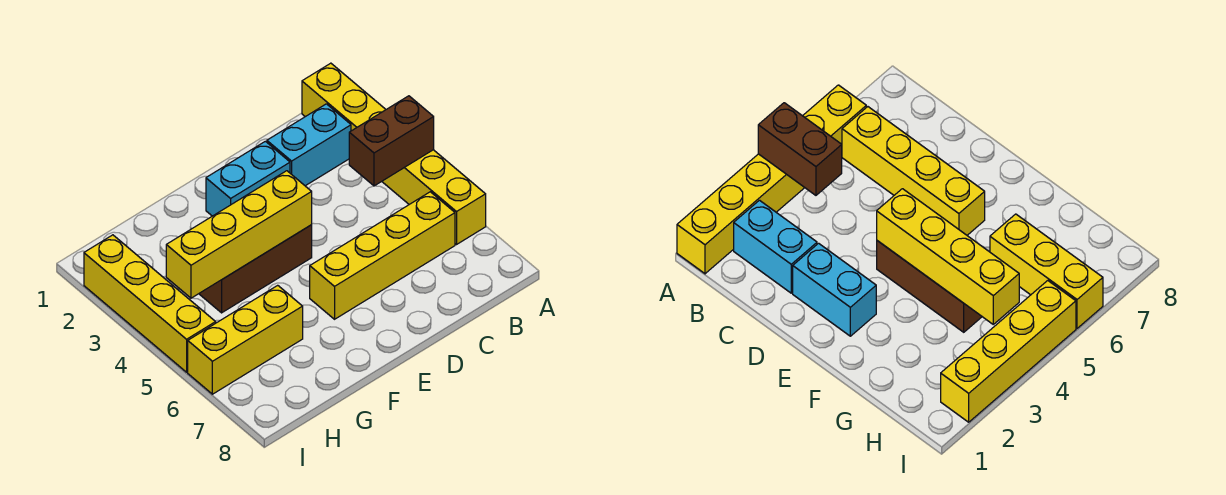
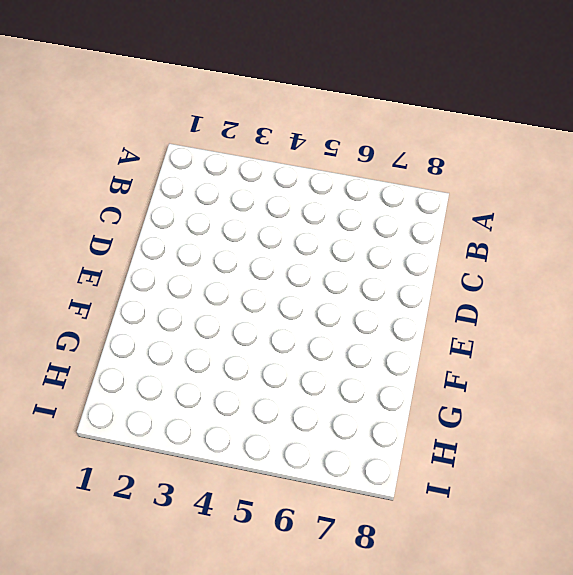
none -> yellow brick A1:A6 level 1
none -> cyan brick B2:C2 level 1

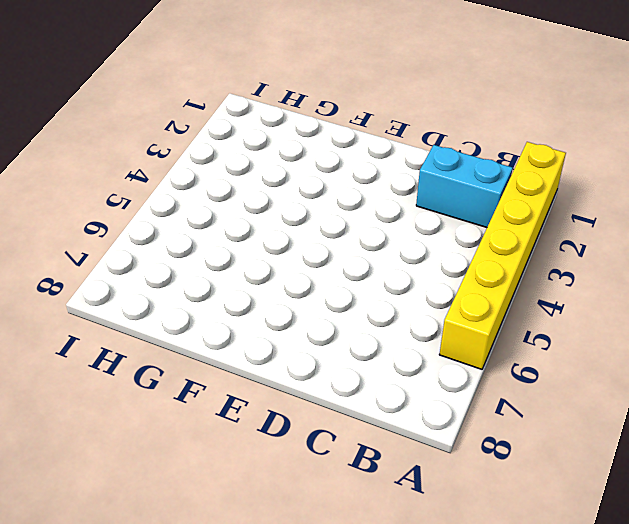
none -> yellow brick B6:E6 level 1
none -> cyan brick D2:E2 level 1

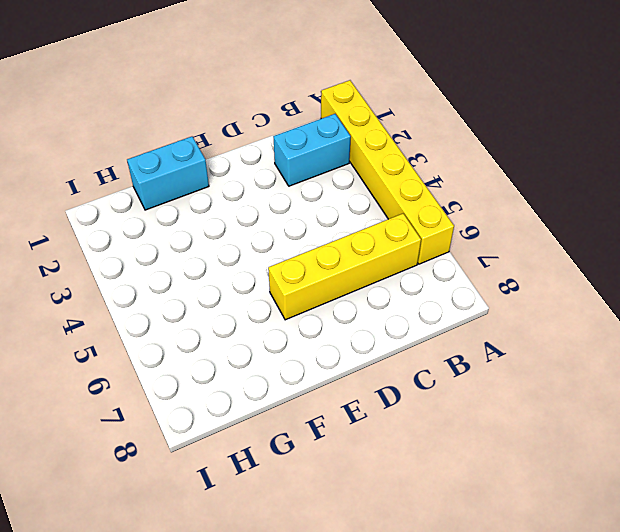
cyan brick F1:G1 level 1 -> cyan brick D2:E2 level 1
none -> brown brick E4:G4 level 1
none -> yellow brick G6:I6 level 1

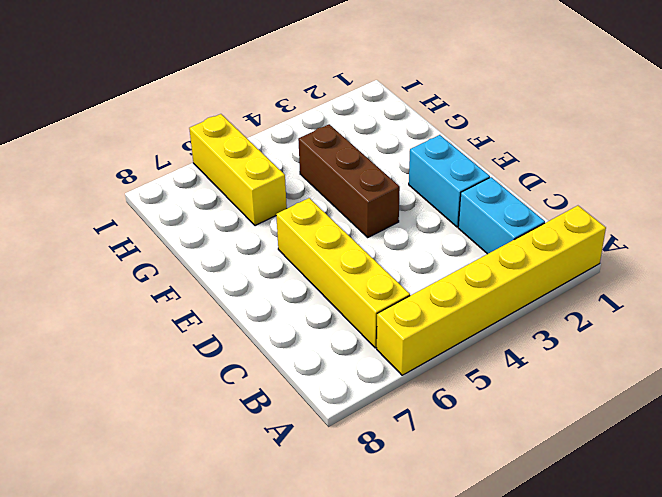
none -> yellow brick I2:I5 level 1
none -> brown brick A4:B4 level 2

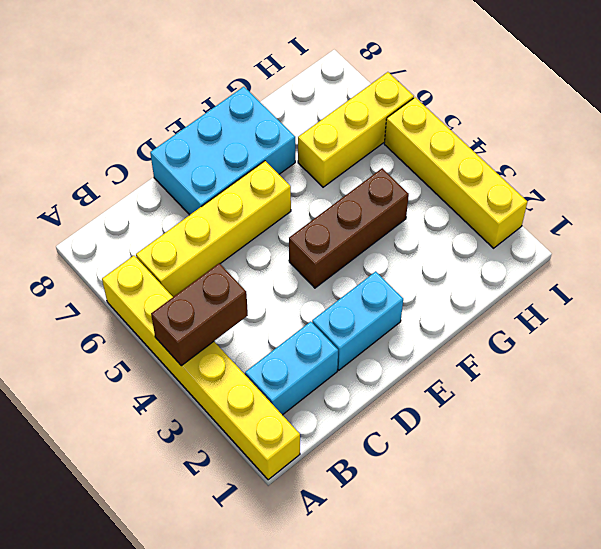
cyan brick D7:F8 level 1 -> none
none -> yellow brick E4:H4 level 2

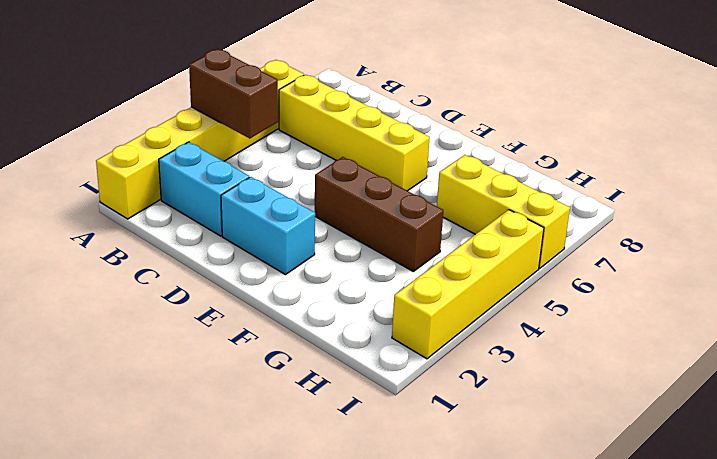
none -> yellow brick E4:H4 level 2

